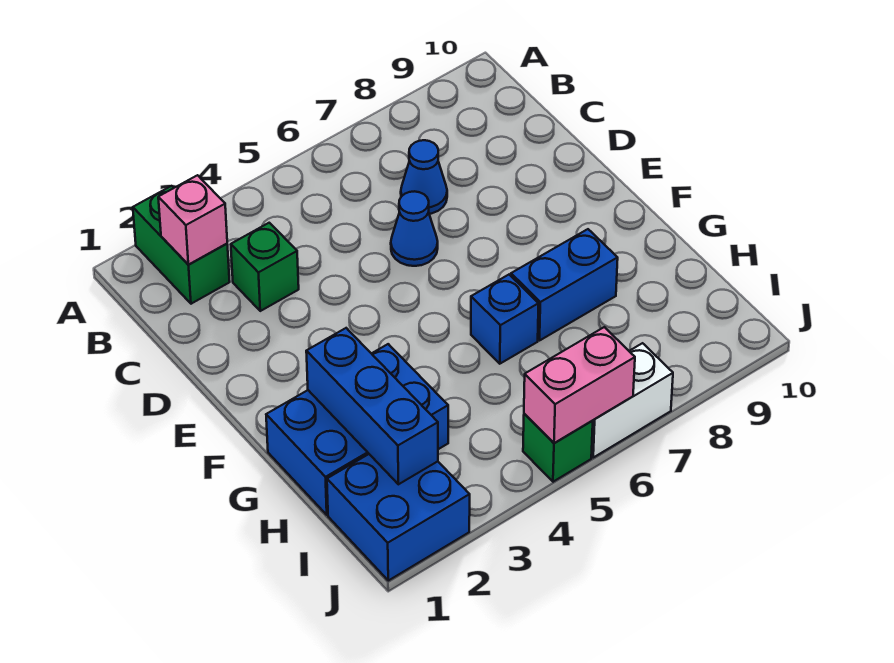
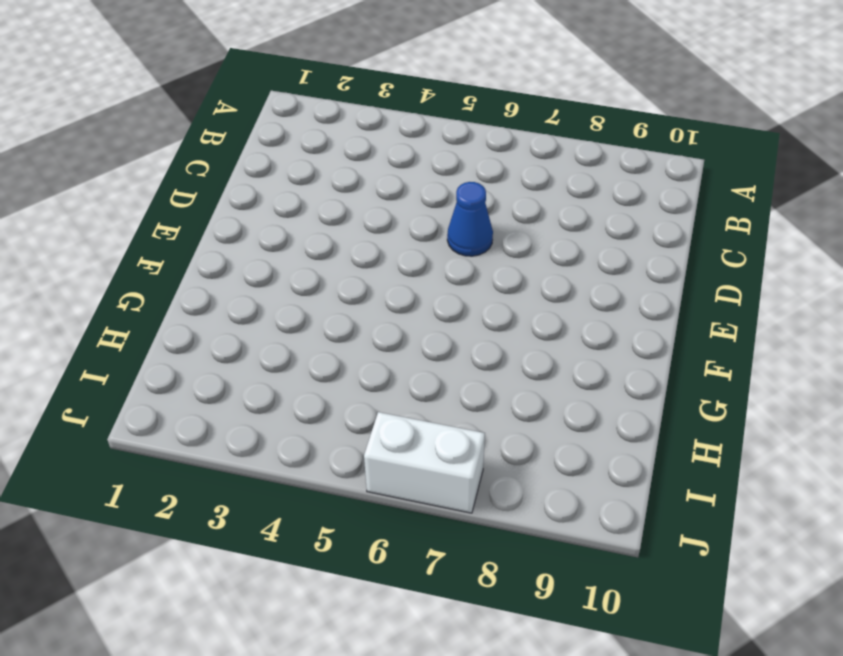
none -> green brick A2:B2 level 1
none -> green brick C3 level 1
none -> blue cone C7 level 1

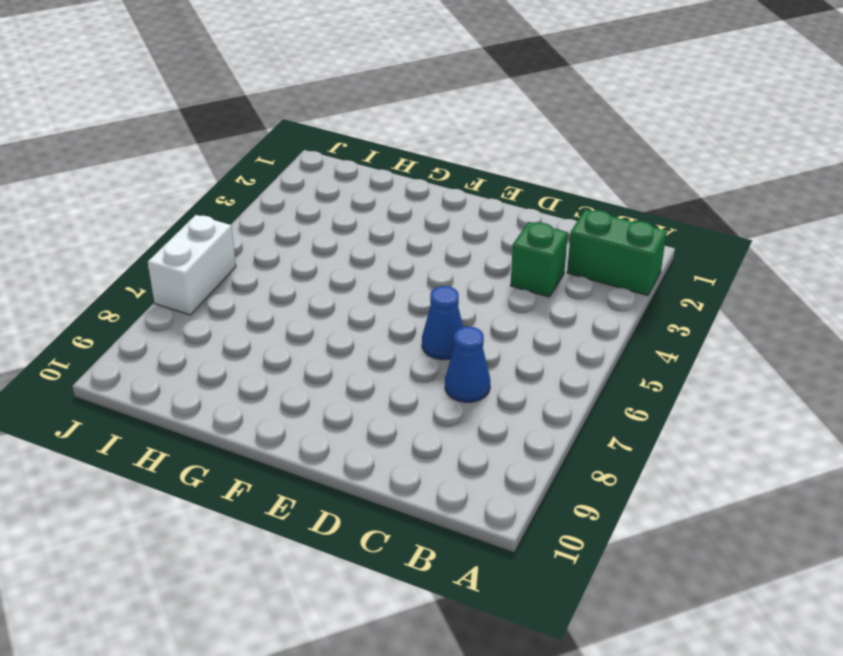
none -> blue brick G1:H3 level 1
none -> blue brick G6 level 1
none -> blue brick G7:G8 level 1

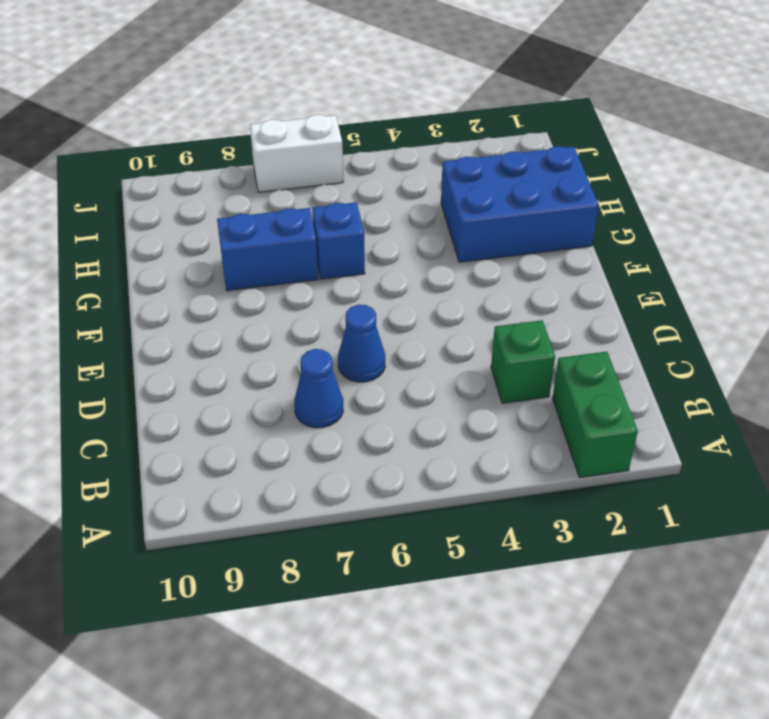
none -> blue brick I1:J2 level 1
none -> green brick J5 level 1
none -> pink brick B2 level 2

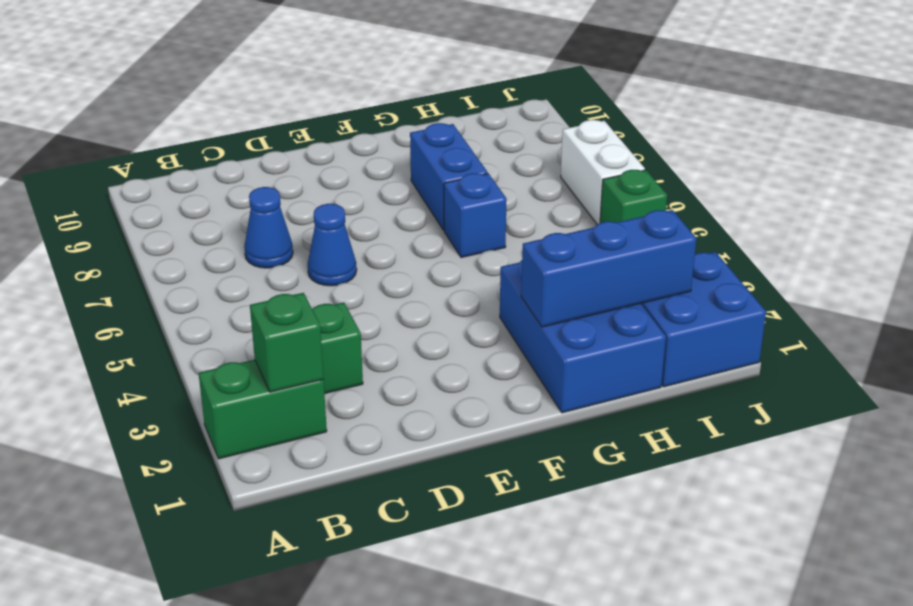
green brick B2 level 2 -> pink brick B2 level 2
none -> pink brick J5:J6 level 2

